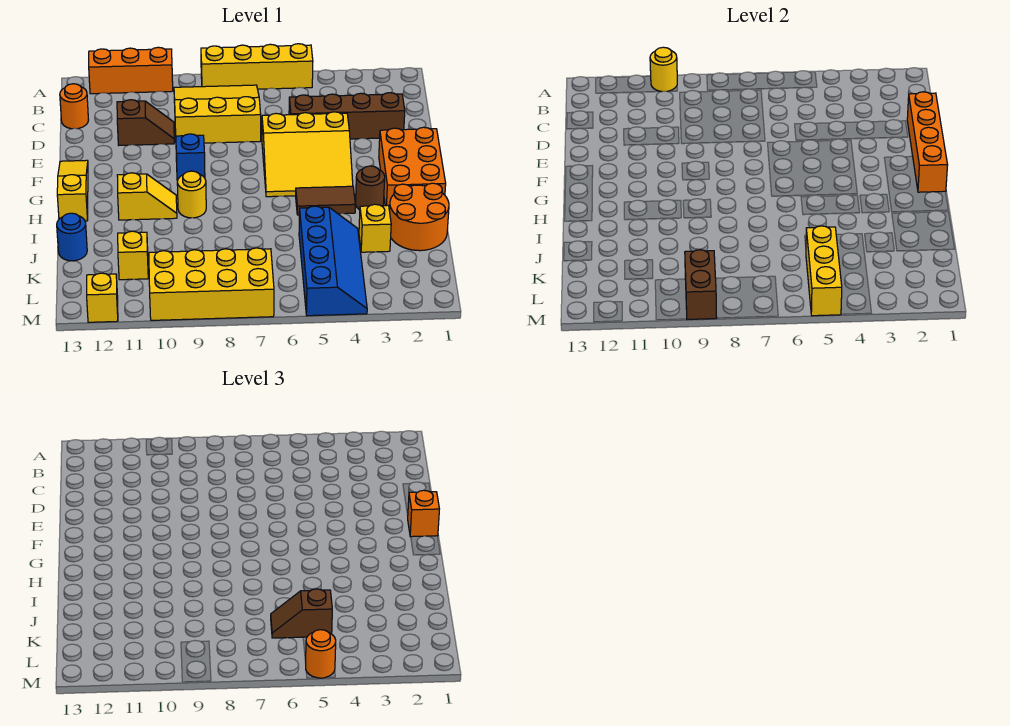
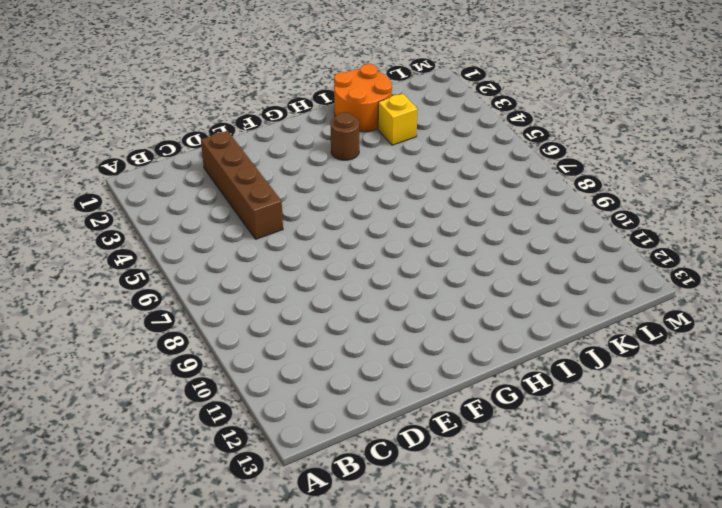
none -> yellow brick A5:A8 level 1
none -> orange brick A10:A12 level 1
none -> yellow slope B7:D9 level 1 top D

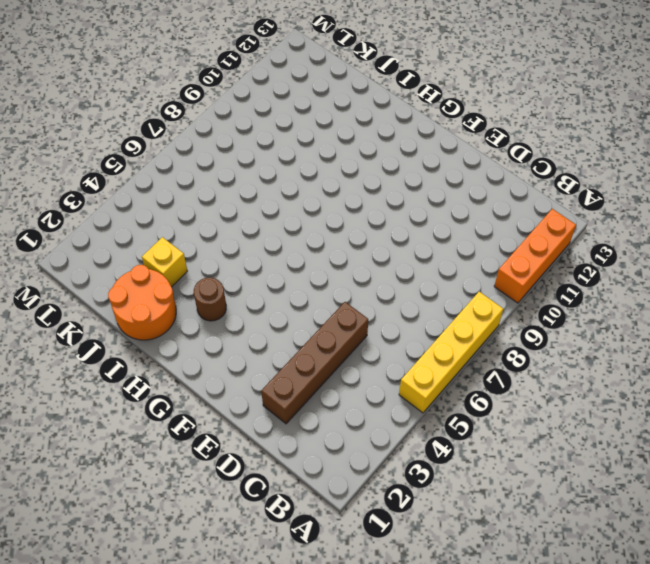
none -> yellow slope B7:D9 level 1 top D
none -> orange round brick C13 level 1
none -> brown slope D10:D11 level 1 top 11

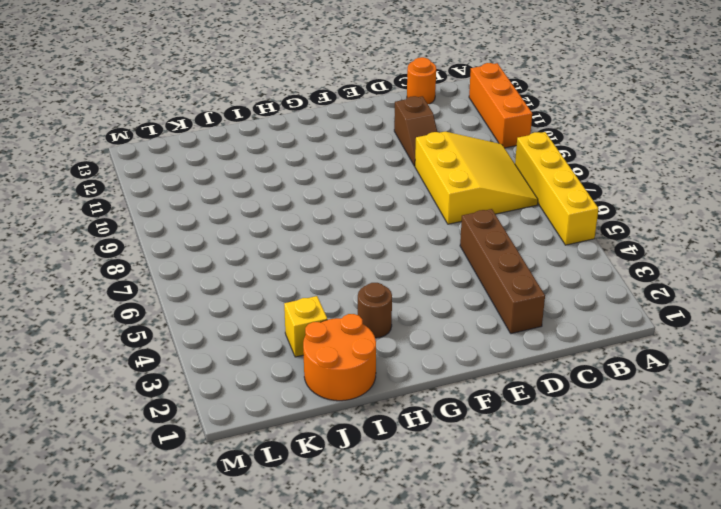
none -> yellow slope E4:G6 level 1 top E
none -> orange brick F1:H2 level 1
none -> blue brick F9 level 1

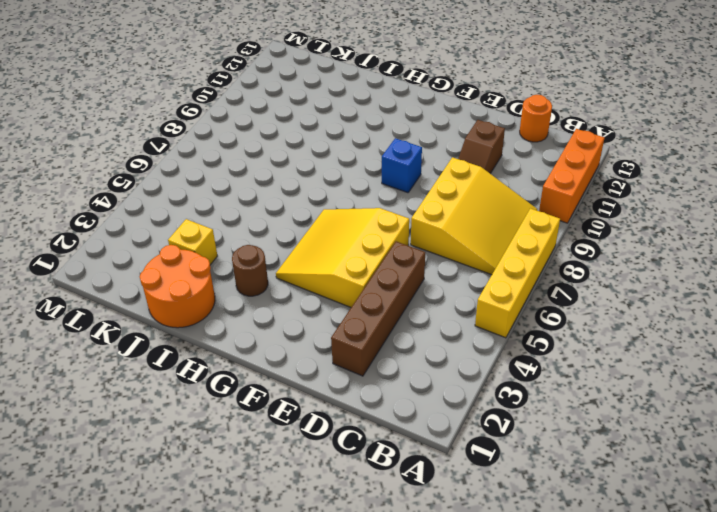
none -> orange brick F1:H2 level 1
none -> yellow slope F13:H13 level 1 top H
none -> brown tile H4:H5 level 1

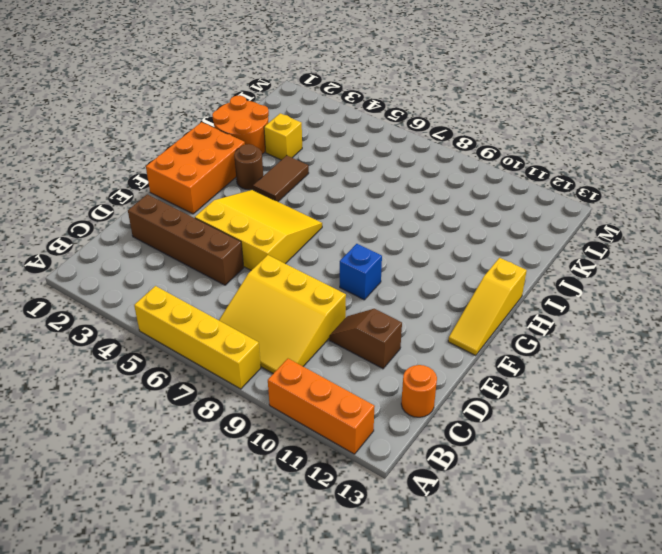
brown tile H4:I4 level 1 -> brown tile H4:H5 level 1
none -> yellow round brick H9 level 1
none -> yellow slope H10:H11 level 1 top 11
none -> blue slope J4:M5 level 1 top 5

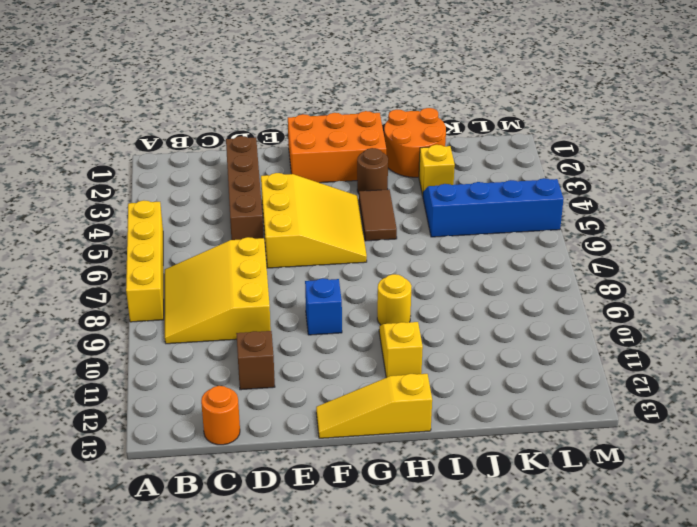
none -> orange brick A10:A12 level 1
none -> blue round brick J13 level 1
none -> yellow brick K11 level 1

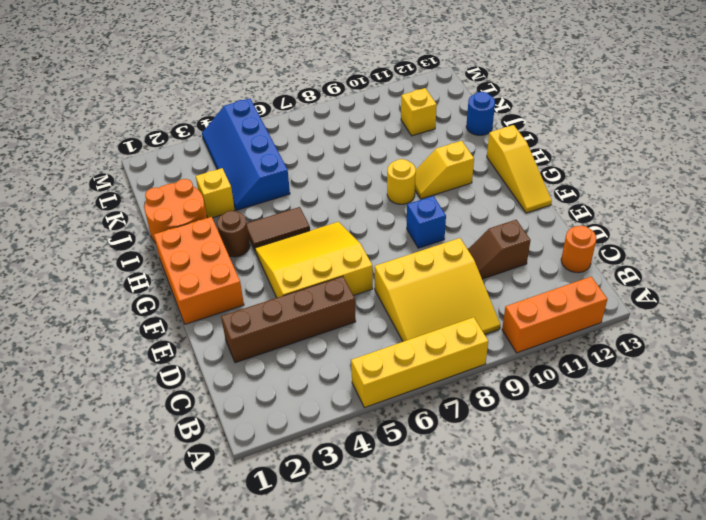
none -> yellow brick L7:M10 level 1
none -> yellow brick M12 level 1
none -> yellow round brick A10 level 2

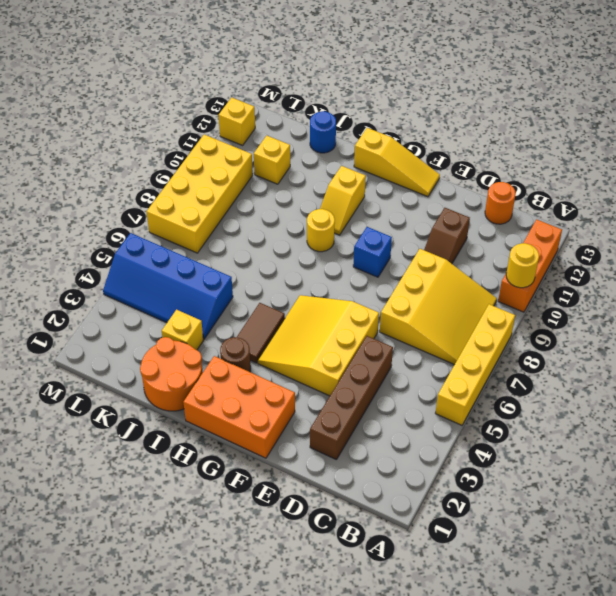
none -> orange brick D1:G1 level 2
none -> yellow brick K5:M5 level 2
none -> brown brick L9:M9 level 2

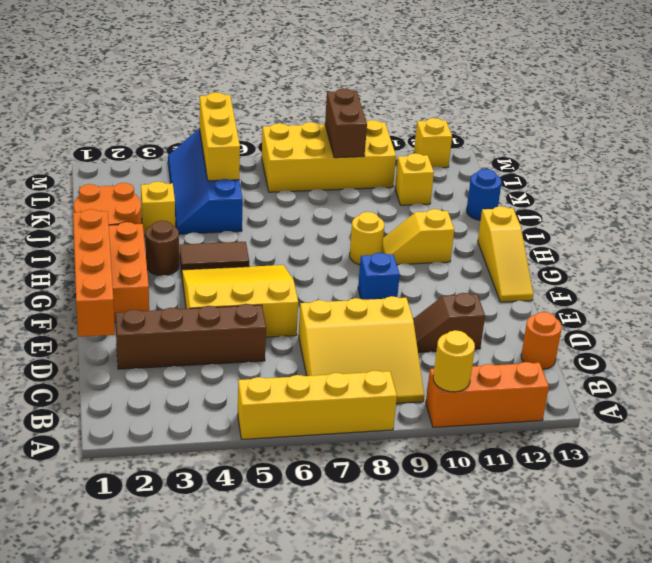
none -> orange brick F1 level 3
none -> brown slope K5:K6 level 3 top 5
none -> orange round brick M5 level 3

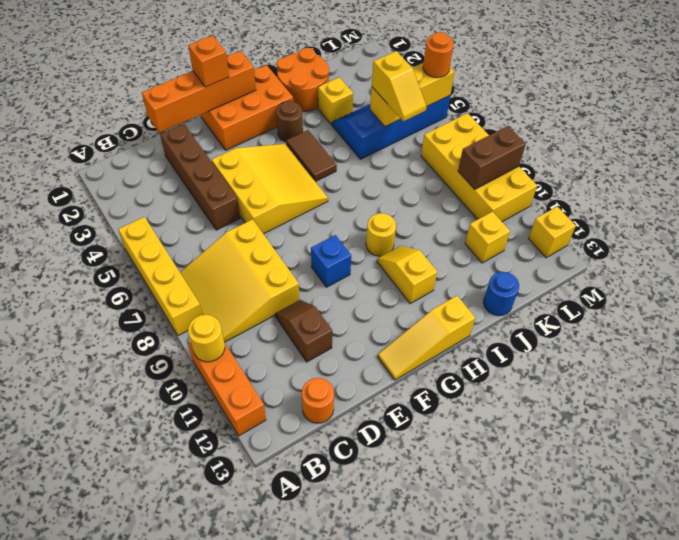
yellow slope K5:K6 level 3 top 5 -> brown slope K5:K6 level 3 top 5

